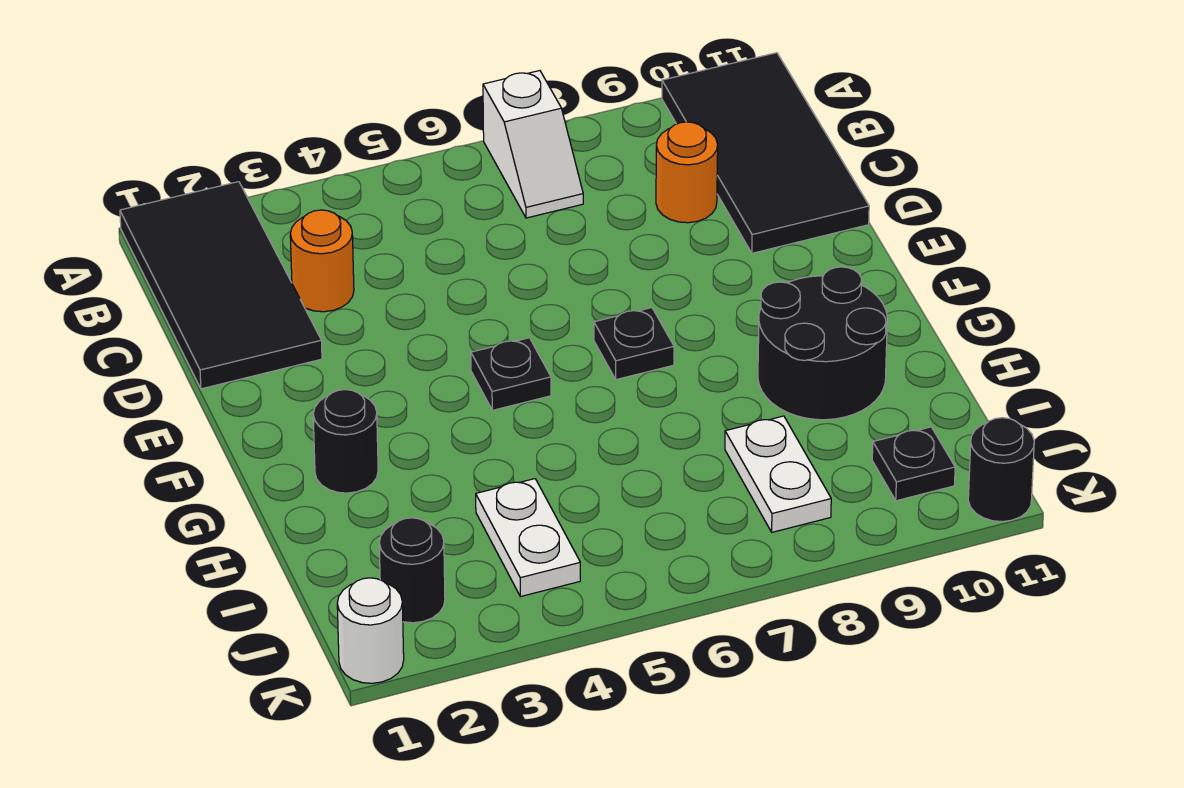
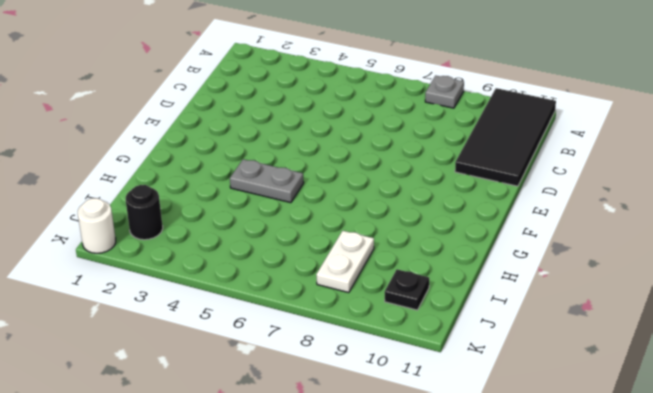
grey plate A8 level 1 -> none
grey plate G4:G5 level 1 -> none
none -> black tile A1:D2 level 1
none -> white slope A7:B7 level 1 top A
none -> orange round brick C3 level 1

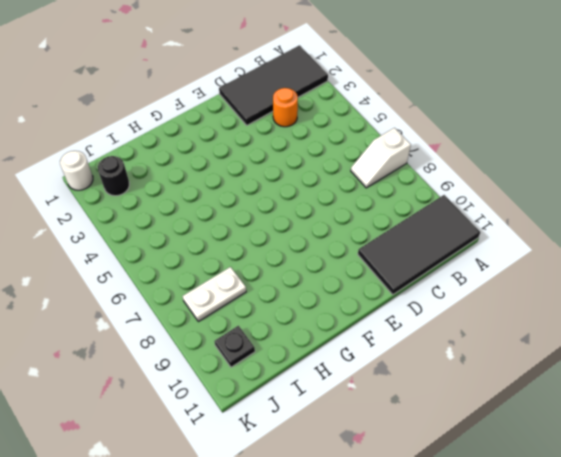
none -> orange round brick C9 level 1
none -> black plate F5 level 1
none -> black plate F7 level 1

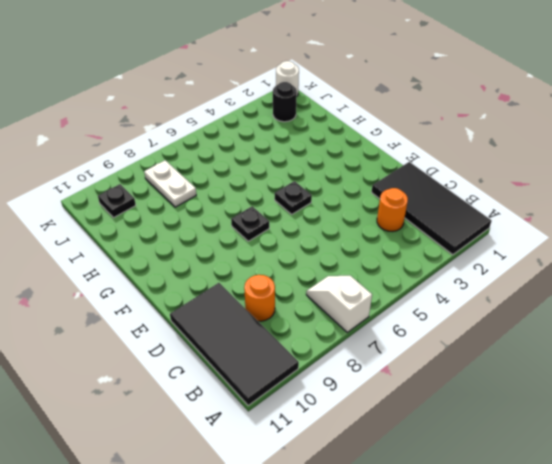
none -> black round brick G2 level 1
none -> black round brick G9:H10 level 1
none -> white plate I4:J4 level 1

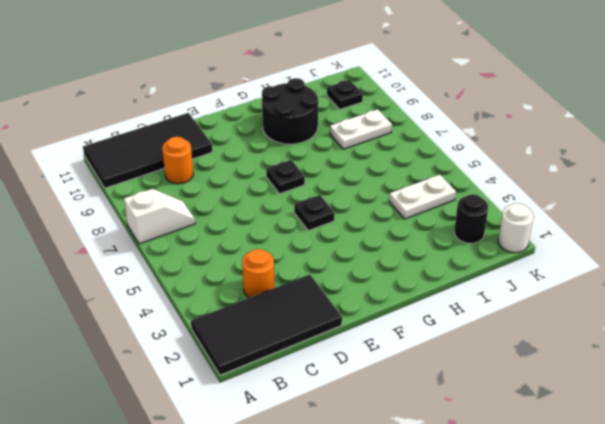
none -> black round brick G2 level 1
none -> black round brick K11 level 1

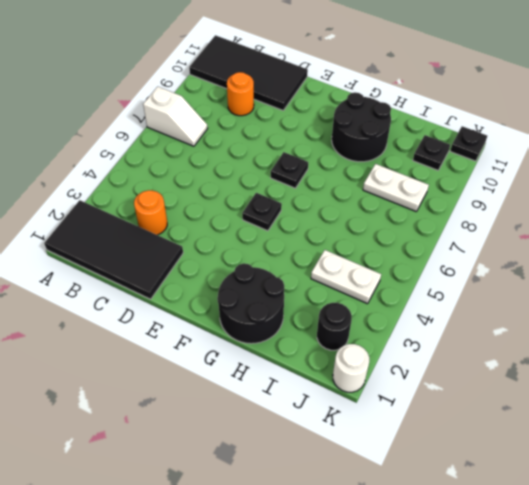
black round brick G1:H2 level 1 -> black round brick G2 level 1
black plate K11 level 1 -> black round brick K11 level 1

